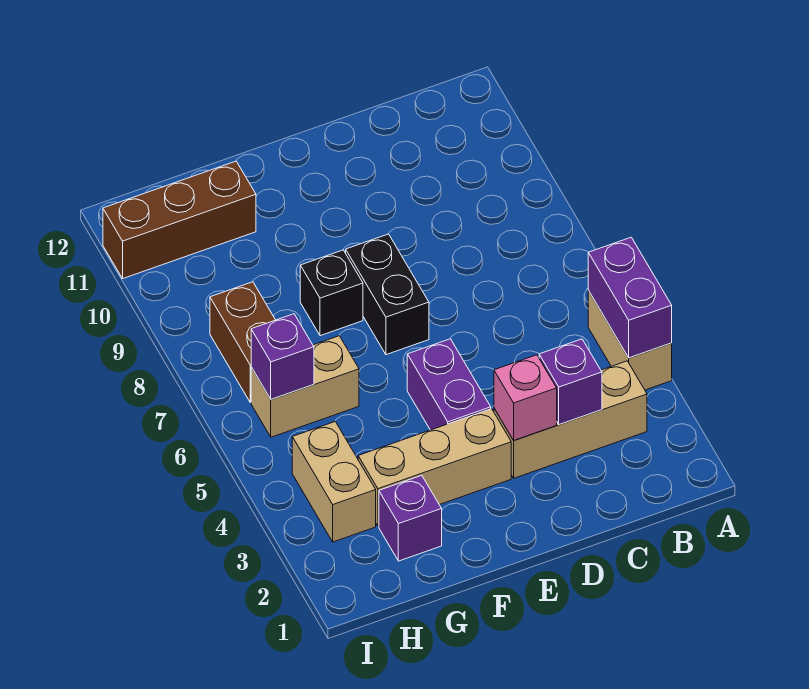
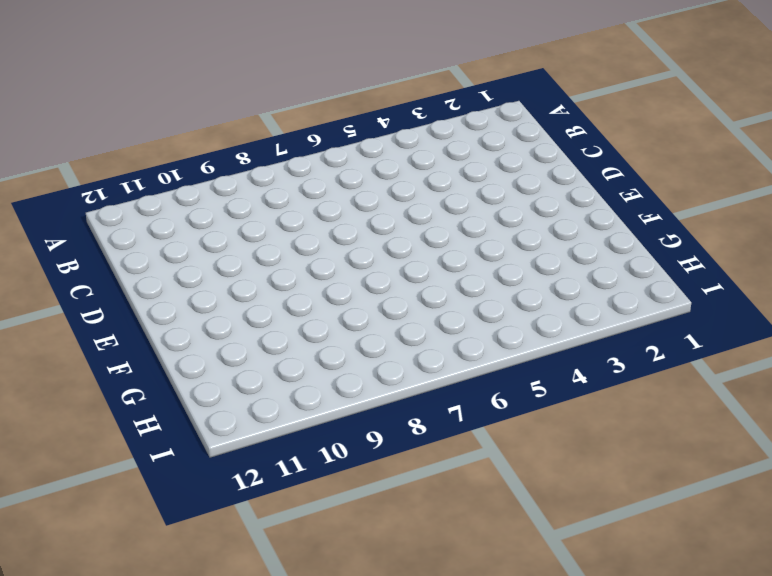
none -> tan brick A4:A5 level 1
none -> tan brick B3:D3 level 1
none -> tan brick E3:G3 level 1

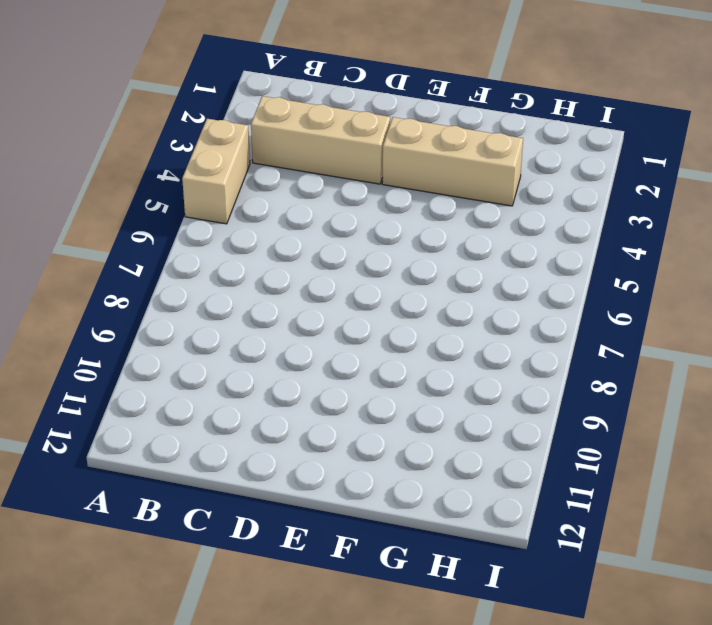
none -> purple brick E4:E5 level 1
none -> black brick E7:E8 level 1
none -> black brick F8 level 1

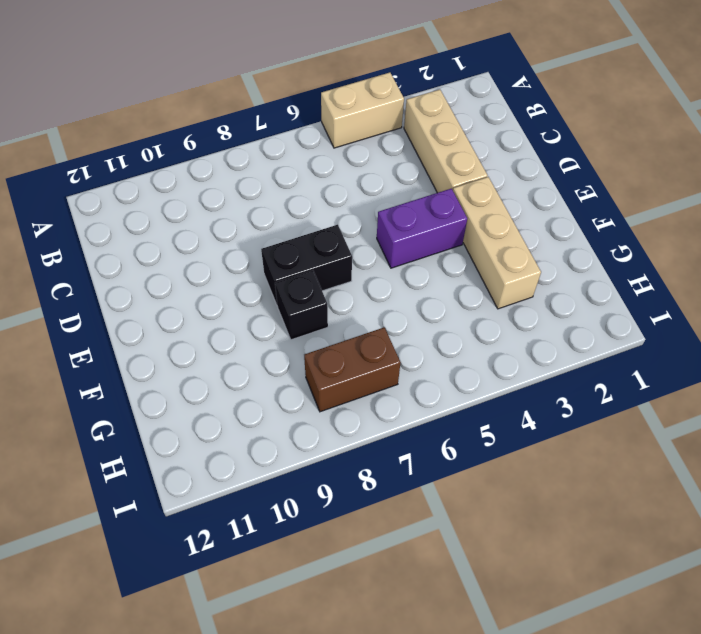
none -> purple brick G2 level 1
none -> tan brick G6:H6 level 1
none -> brown brick G11:I11 level 1

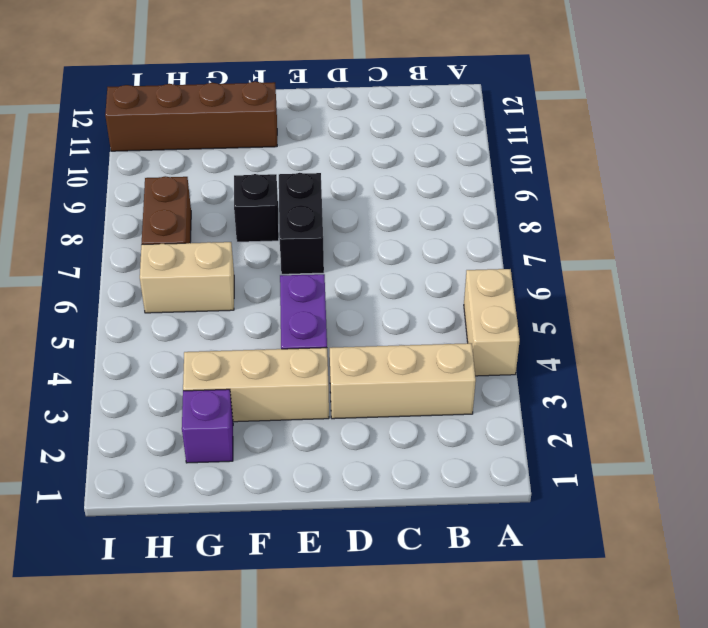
brown brick F11:I11 level 1 -> brown brick G11:I11 level 1
none -> tan brick H3:H4 level 1
none -> purple brick A4:A5 level 2
none -> purple brick C3 level 2

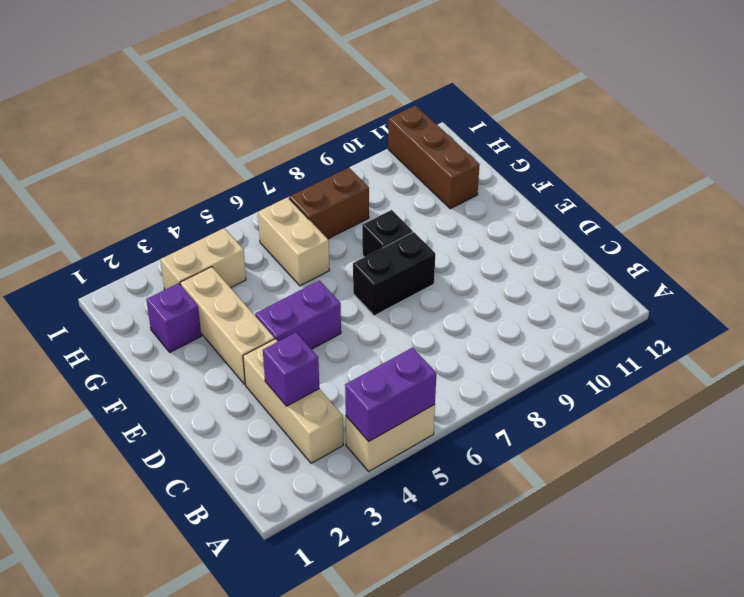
none -> pink brick D3 level 2
none -> purple brick H6 level 2

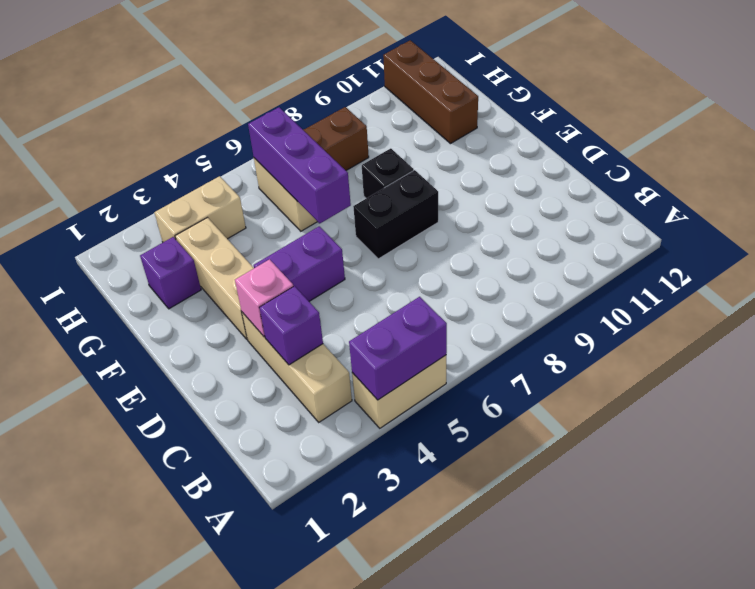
purple brick F6:H6 level 2 -> purple brick H6 level 2

